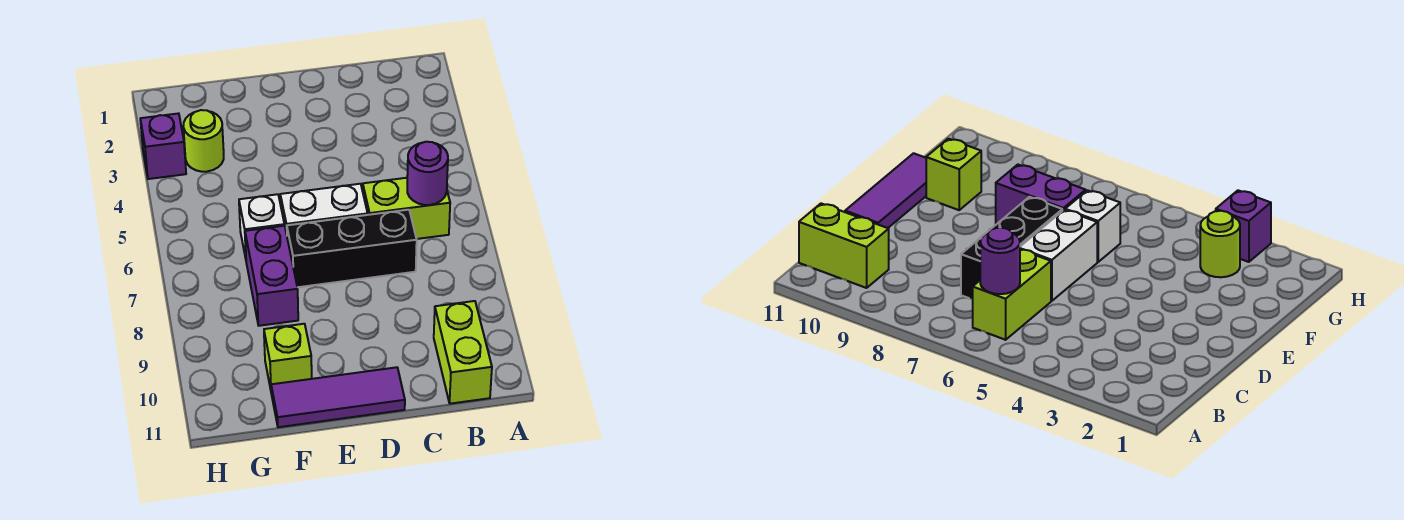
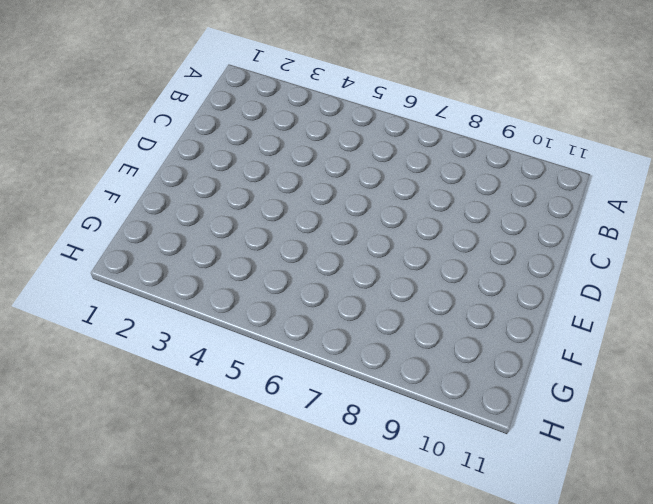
none -> lime brick B6:C6 level 1
none -> lime brick B10:B11 level 1

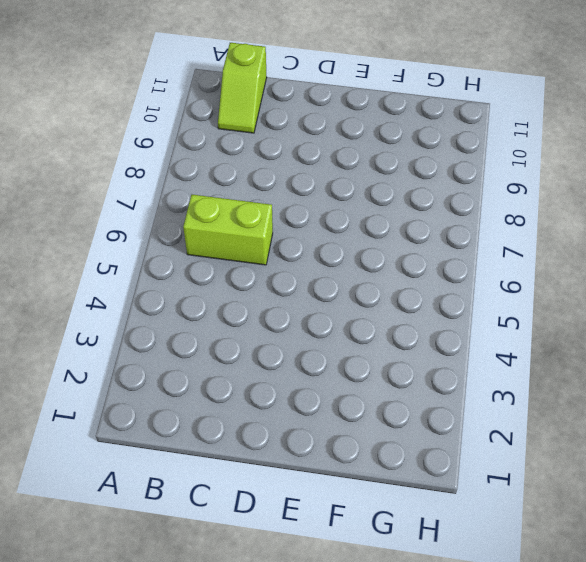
lime slope B10:B11 level 1 top 11 -> lime brick B10:B11 level 1
none -> black brick C7:E7 level 1
none -> white brick D6:E6 level 1

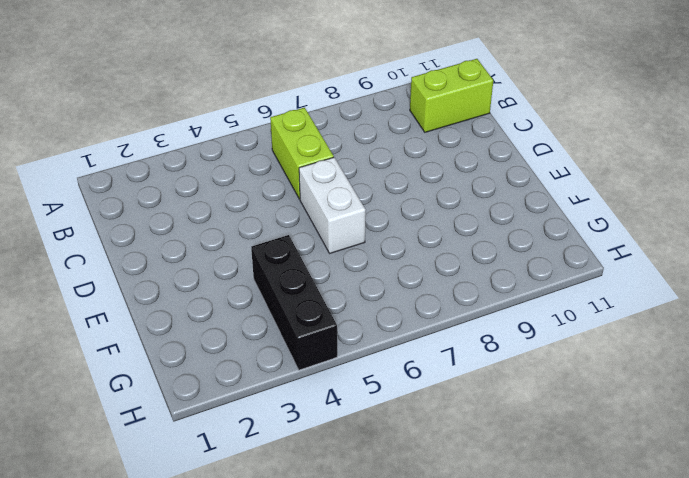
black brick F4:H4 level 1 -> black brick C7:E7 level 1
none -> purple tile D11:F11 level 1
none -> white brick F6 level 1

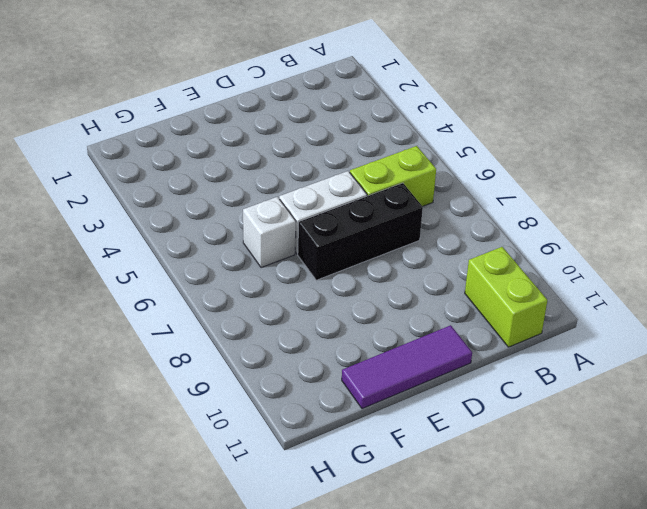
none -> purple brick F7:F8 level 1
none -> lime brick F10 level 1

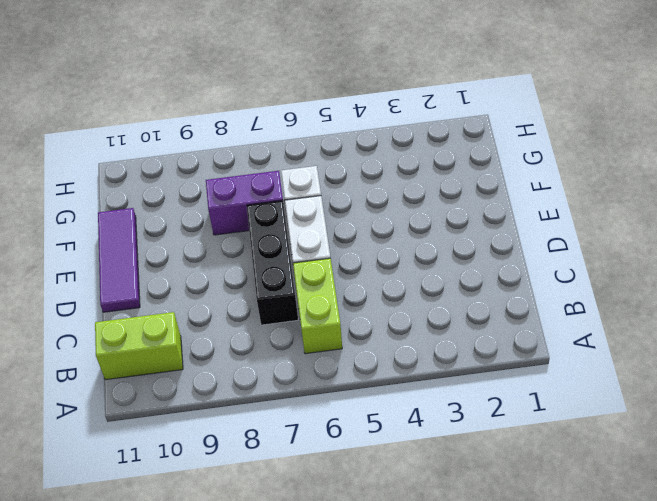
none -> lime brick F10 level 1
none -> lime round brick G3 level 1

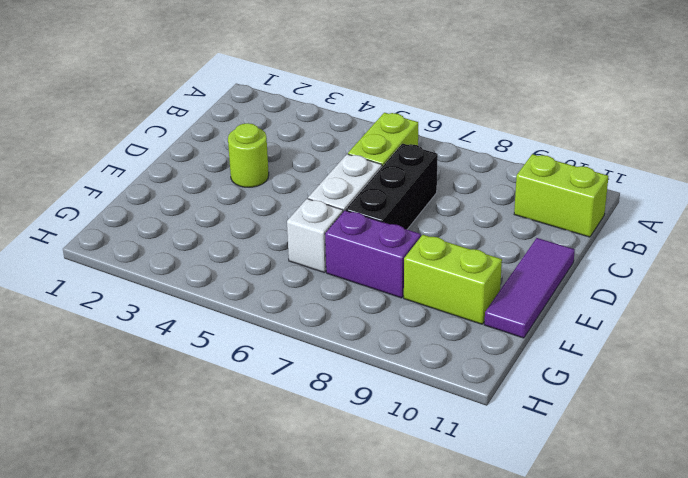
lime round brick D3 level 1 -> lime round brick G3 level 1
lime brick F9:F10 level 1 -> lime brick F10 level 1
none -> purple brick H3 level 1
none -> purple round brick B6 level 2

